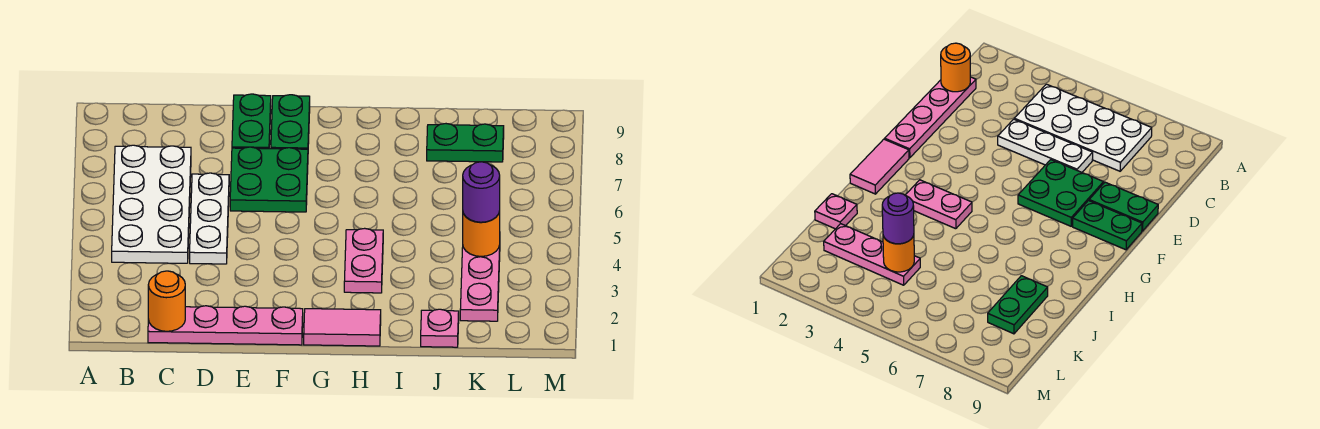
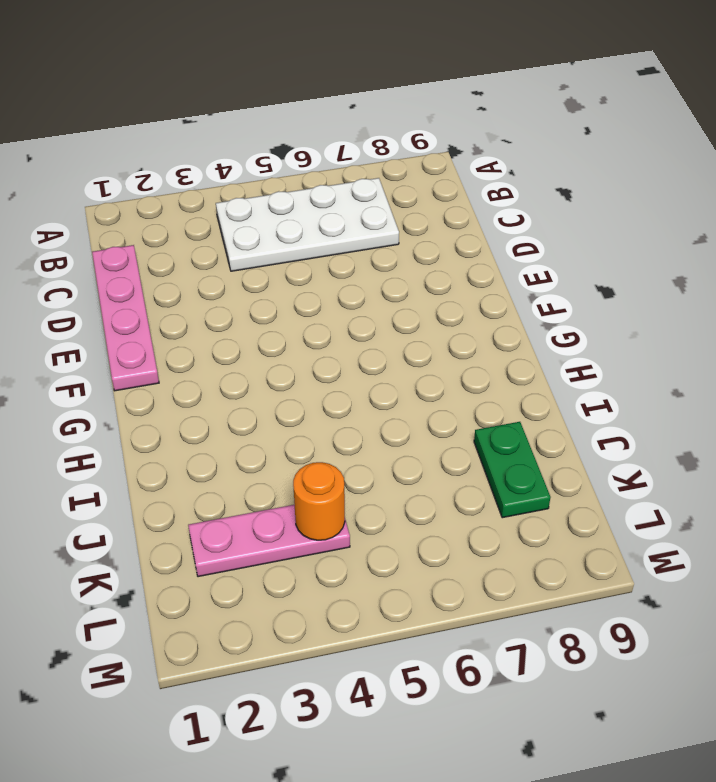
none -> white plate D4:D6 level 1
none -> green plate E6:F7 level 1
none -> green plate E8:E9 level 1

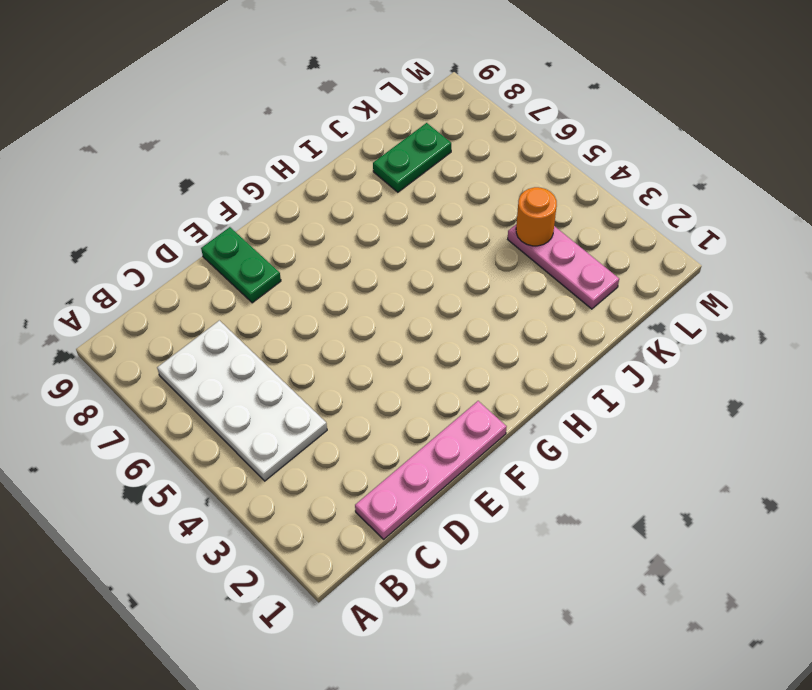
none -> white plate D4:D6 level 1
none -> green plate E6:F7 level 1
none -> green plate F8:F9 level 1

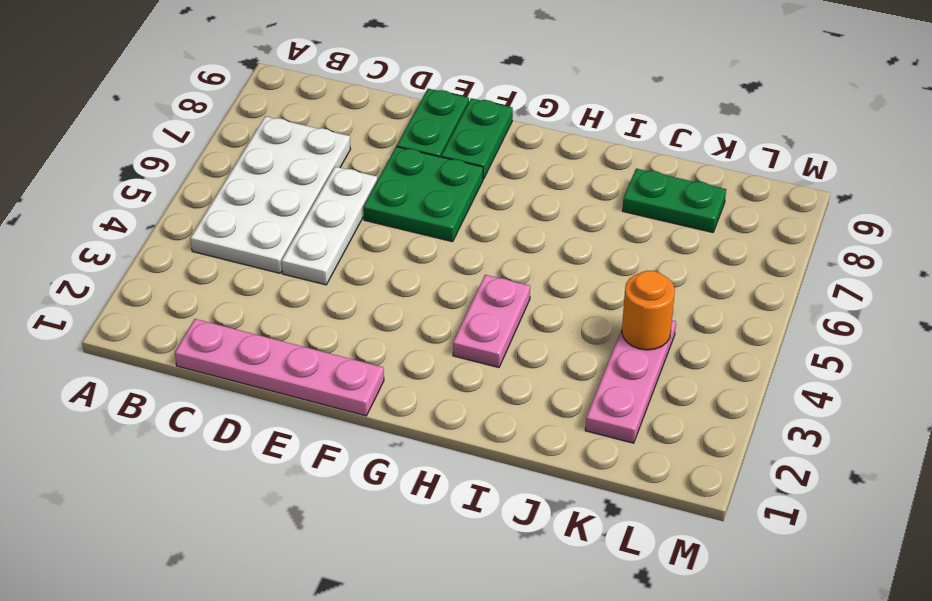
none -> pink tile G1:H1 level 1
none -> pink plate J1 level 1
none -> orange round brick C1 level 2

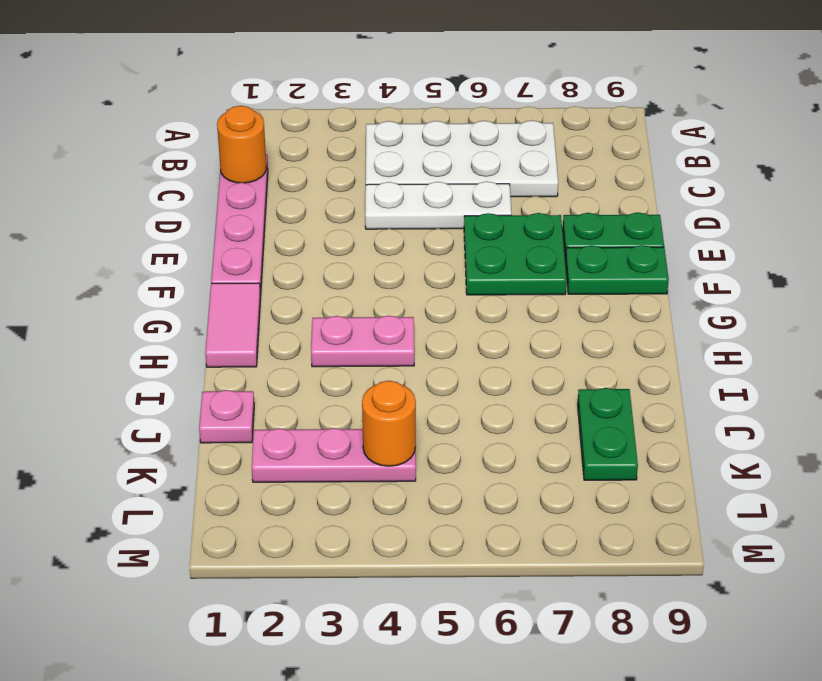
none -> purple round brick K4 level 3

